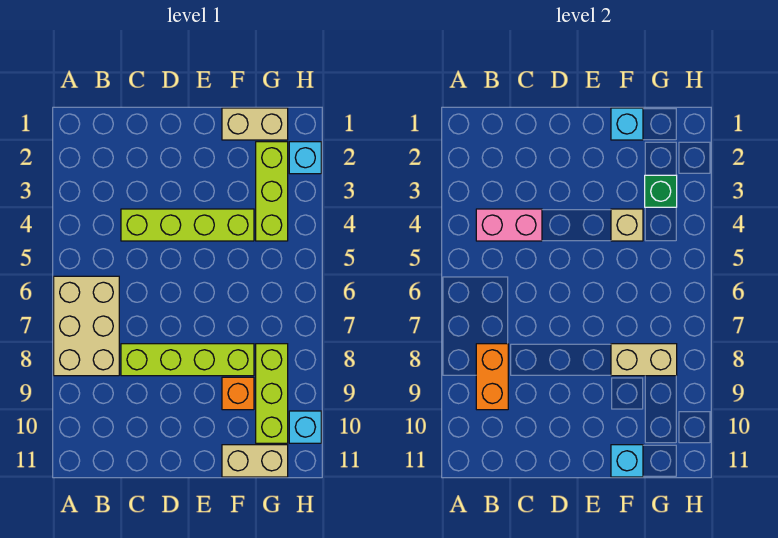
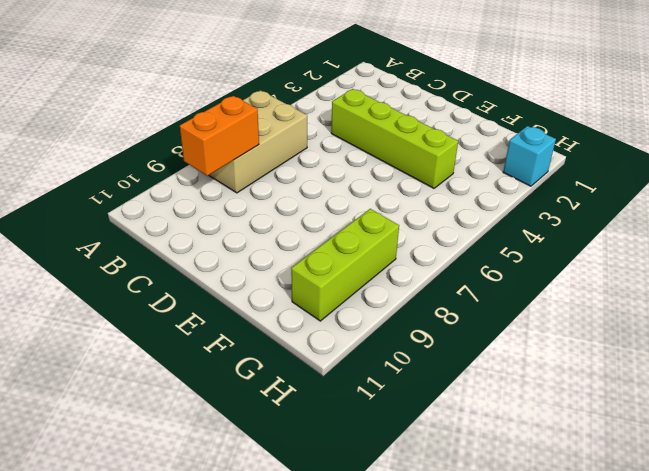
none -> lime brick C8:F8 level 1
none -> tan brick F1:G1 level 1
none -> orange brick F9 level 1

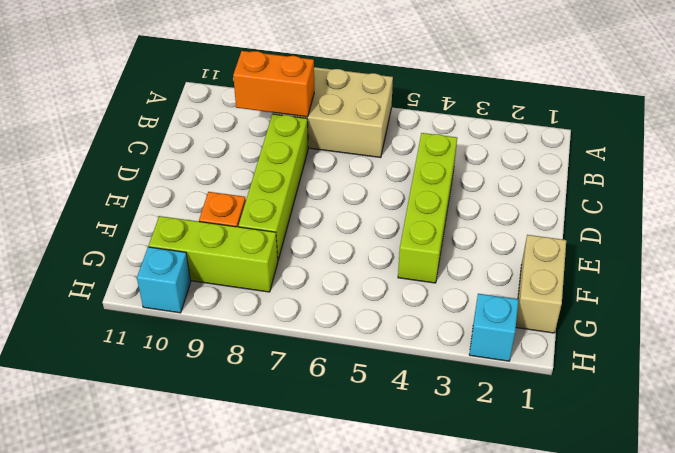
none -> tan brick F11:G11 level 1
none -> lime brick G2:G4 level 1
none -> pink brick B4:C4 level 2

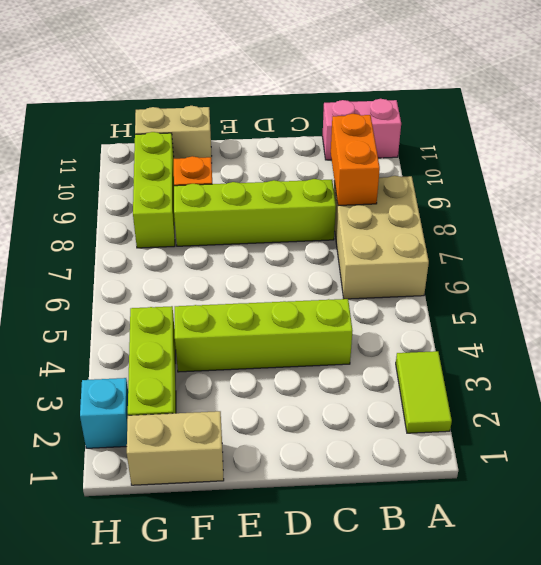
lime tile A2:A3 level 1 -> none
pink brick A11:B11 level 1 -> pink brick B4:C4 level 2
none -> cyan brick H10 level 1
none -> cyan brick F1 level 2
none -> tan brick F4 level 2

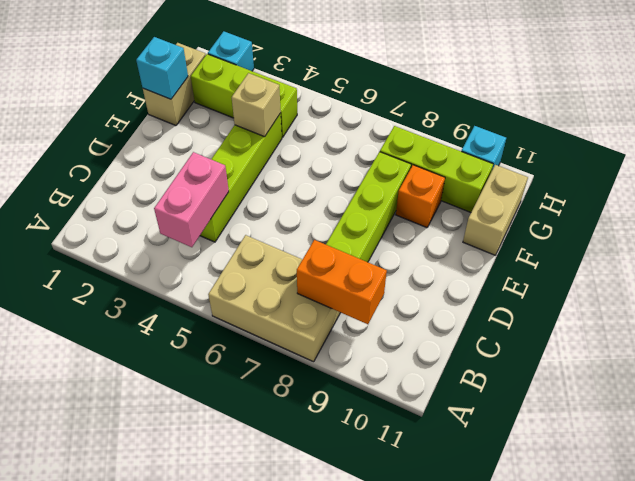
none -> tan brick F8:G8 level 2
none -> cyan brick F11 level 2
none -> green brick G3 level 2

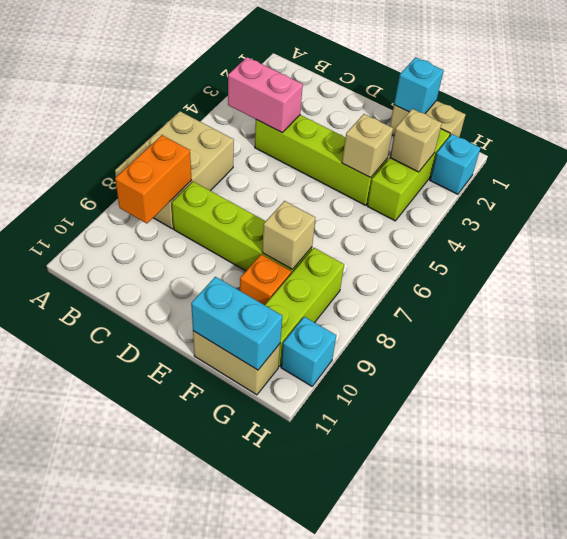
tan brick F8 level 2 -> tan brick F8:G8 level 2
cyan brick F11:G11 level 2 -> cyan brick F11 level 2
tan brick G3 level 2 -> green brick G3 level 2

